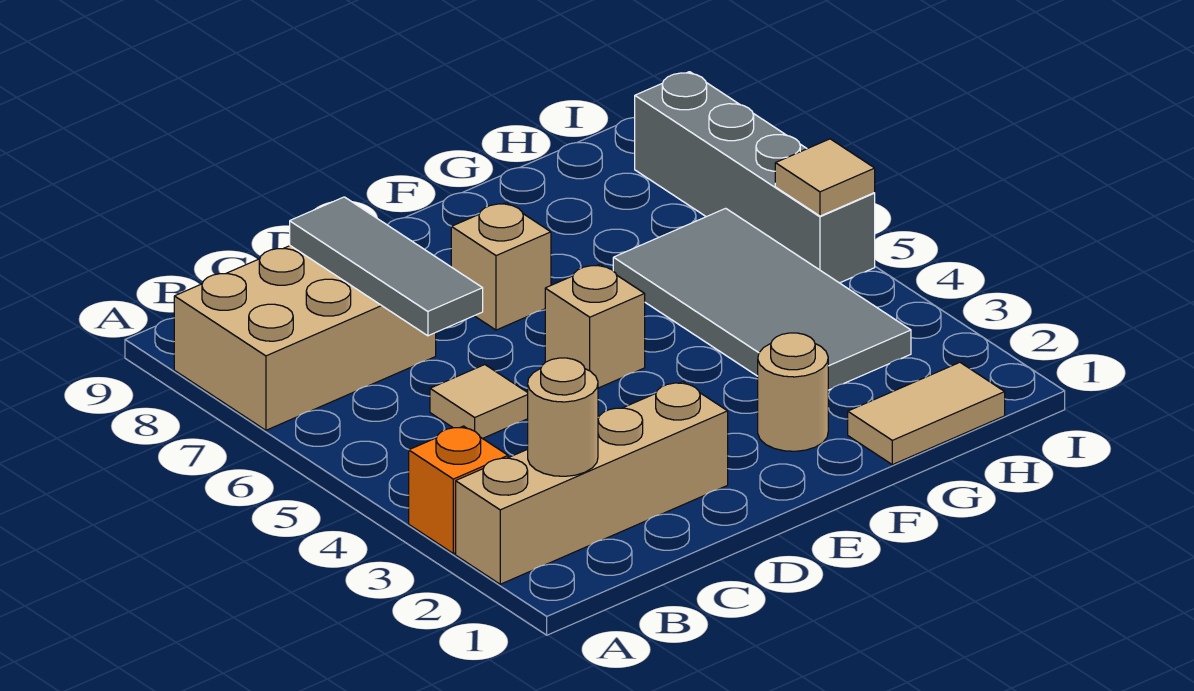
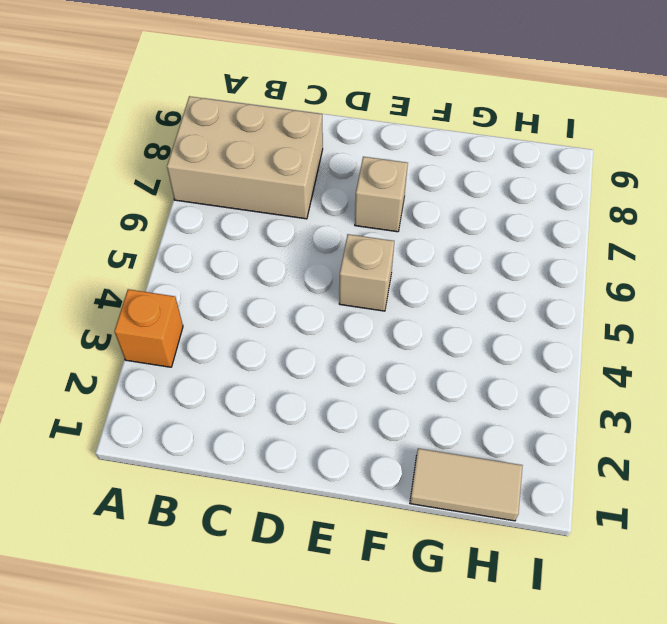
none -> tan brick A2:D2 level 1
none -> tan tile C5 level 1
none -> tan round brick F2 level 1

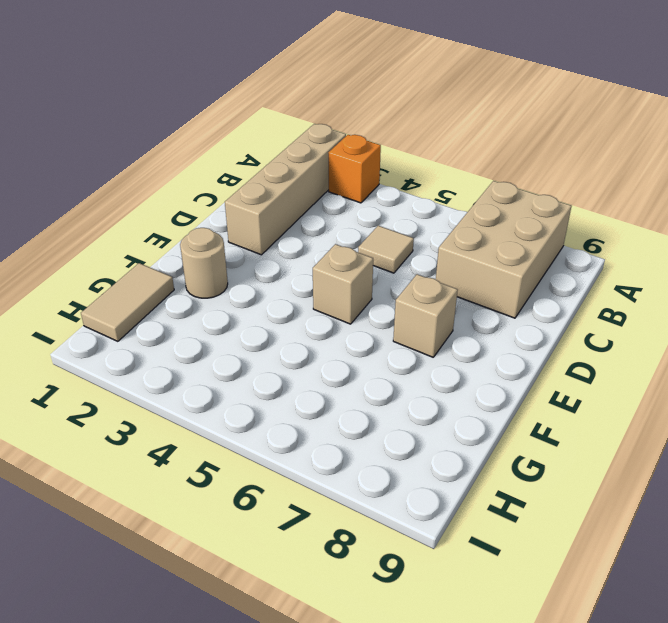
none -> grey tile G3:H6 level 1
none -> grey brick I5:I8 level 1
none -> tan round brick B2 level 2

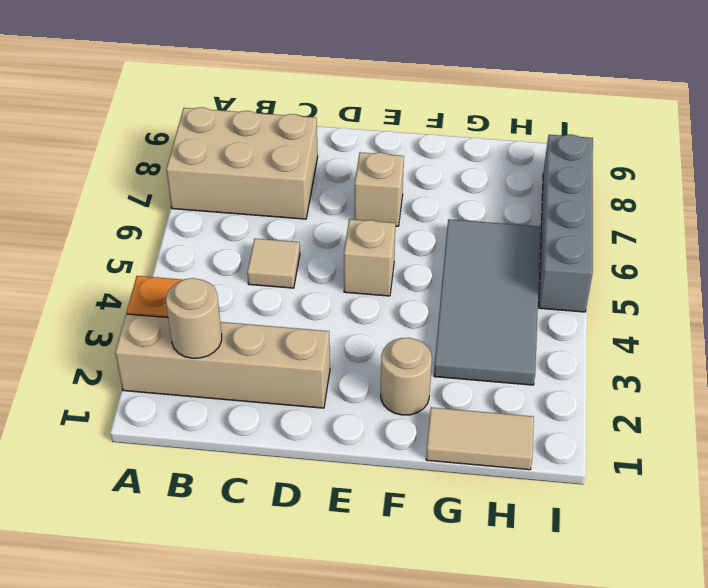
none -> grey tile C6:C8 level 2
none -> tan tile I5 level 2

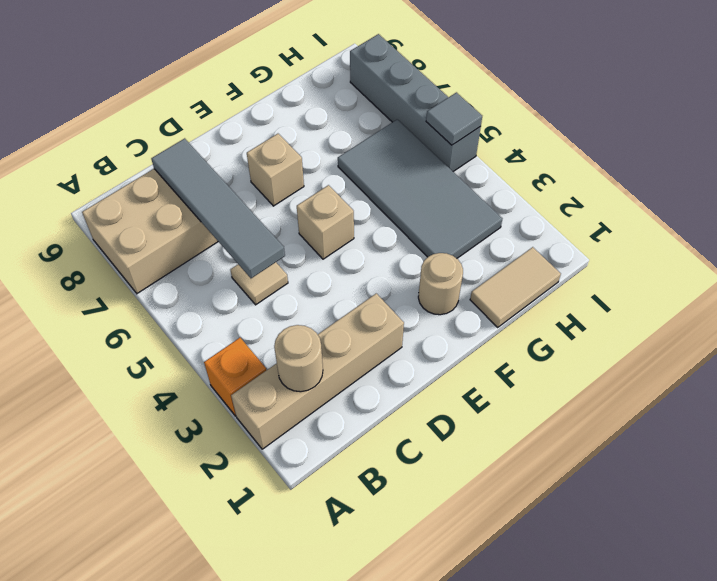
grey tile C5:C8 level 2 -> grey tile C6:C8 level 2
grey tile I5 level 2 -> tan tile I5 level 2

